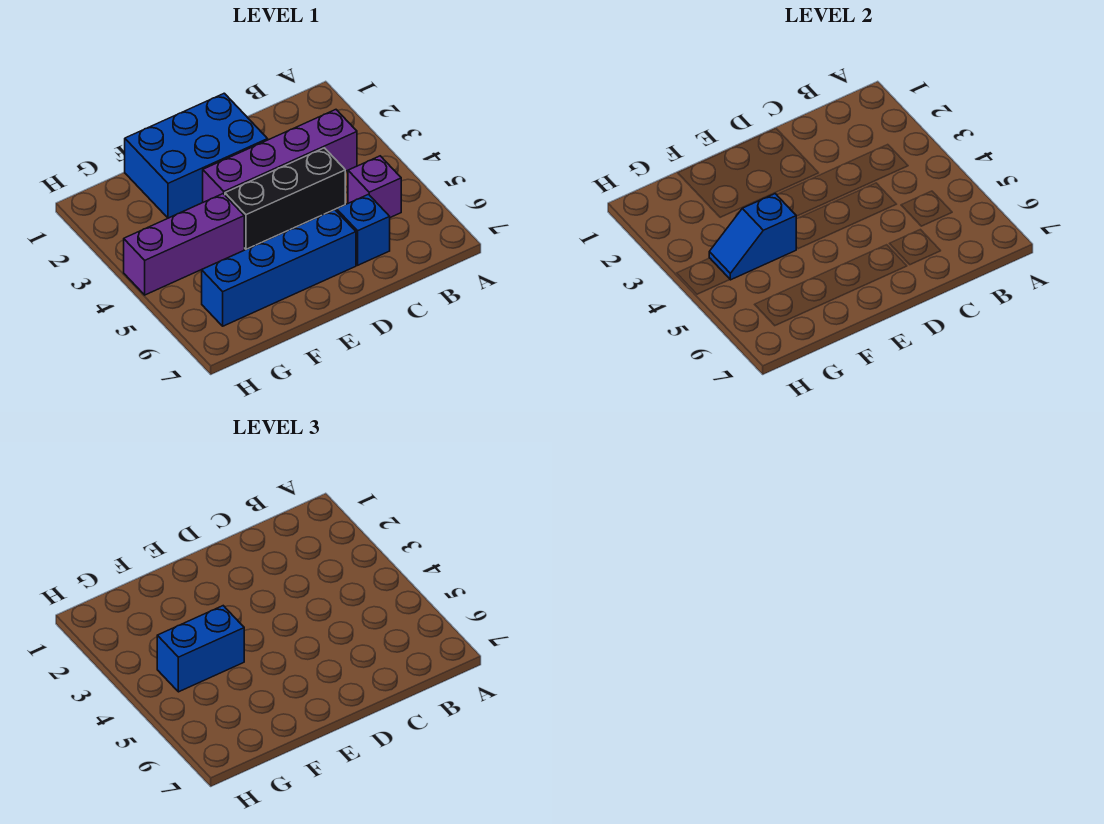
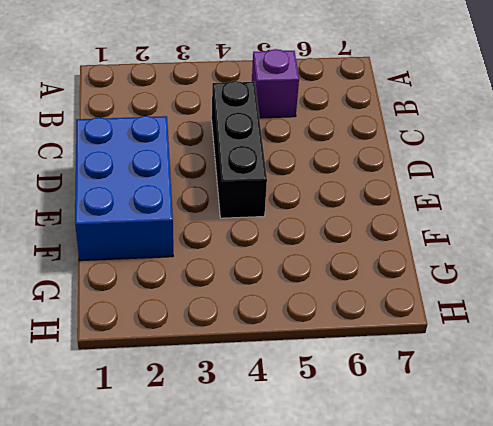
none -> purple brick B3:E3 level 1
none -> blue brick C6 level 1

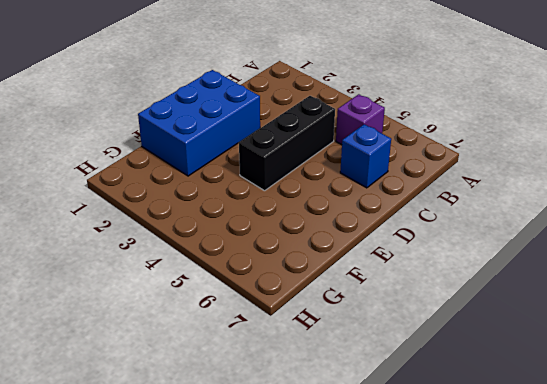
none -> purple brick B3:E3 level 1
none -> blue brick D6:G6 level 1

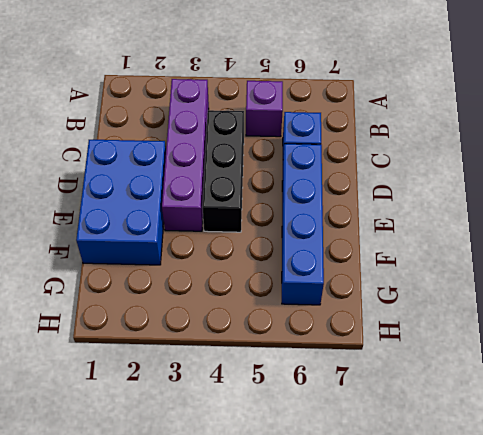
none -> purple brick F4:H4 level 1
none -> blue slope F4:G4 level 2 top F

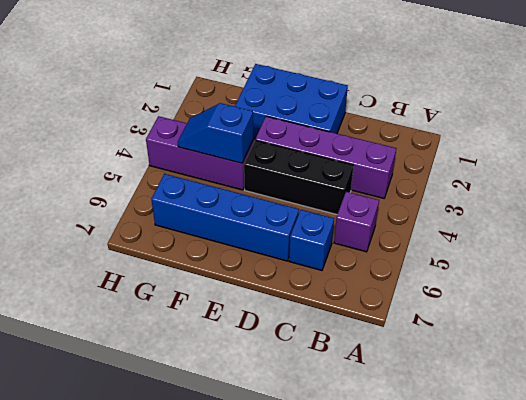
none -> blue brick F4:G4 level 3

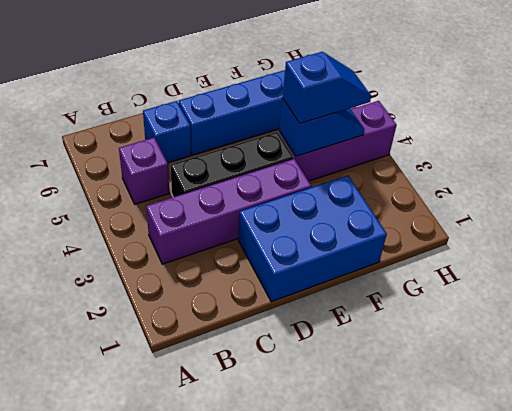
blue slope F4:G4 level 3 top F -> blue brick F4:G4 level 3

